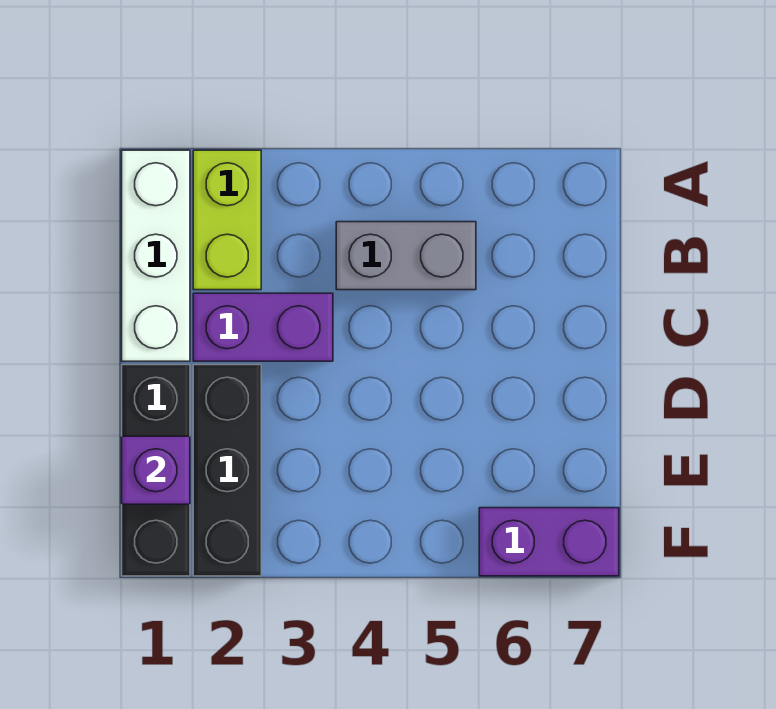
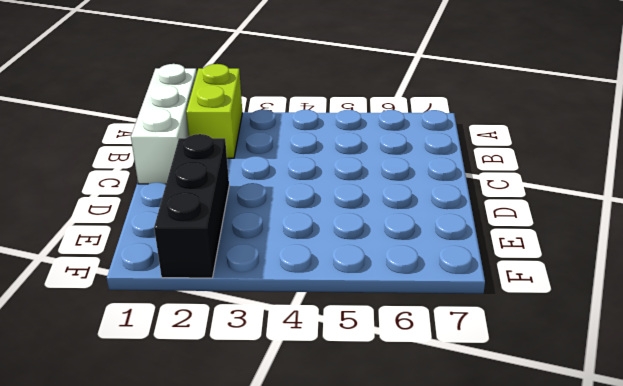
none -> grey brick B4:B5 level 1
none -> purple brick C2:C3 level 1

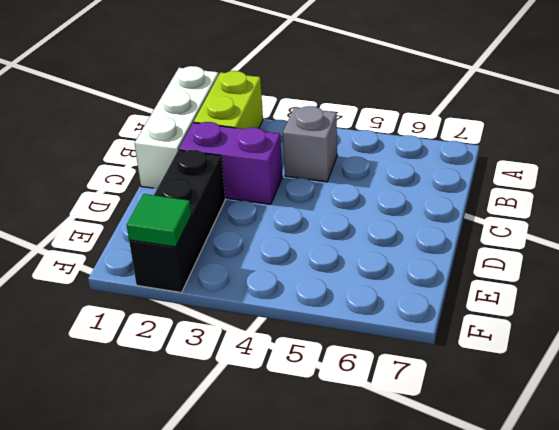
grey brick B4 level 1 -> grey brick B4:B5 level 1
green tile F2 level 2 -> none
none -> black brick D1:F1 level 1
none -> purple brick F6:F7 level 1

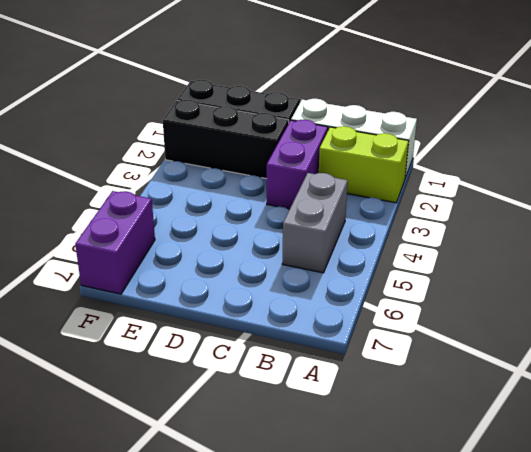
none -> purple brick E1 level 2

